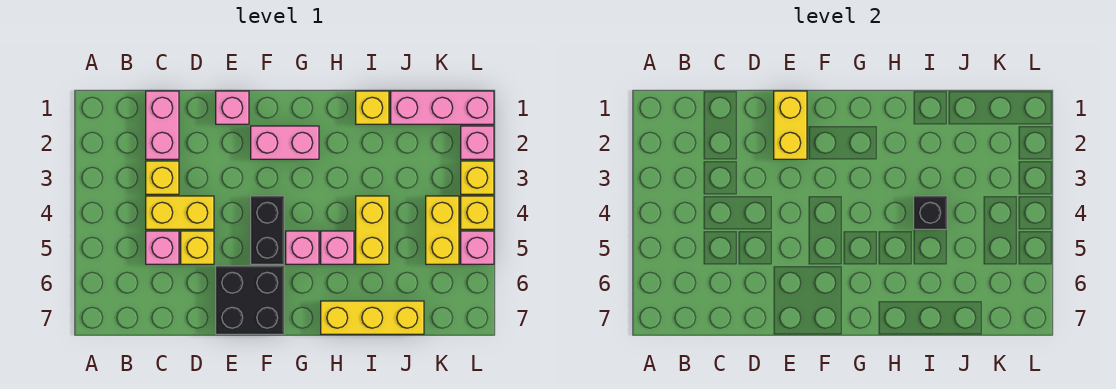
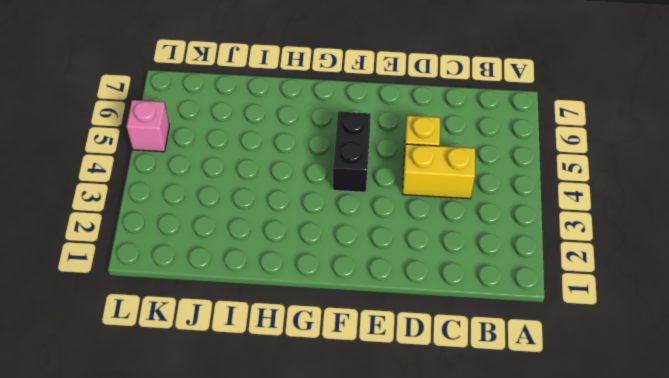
none -> pink brick C1:C2 level 1
none -> yellow brick C3 level 1
none -> pink brick C5 level 1

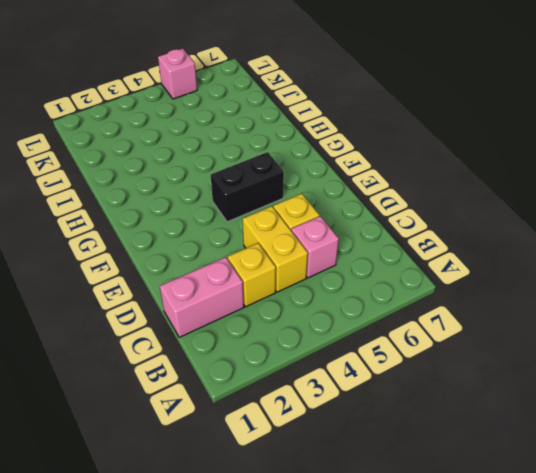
none -> pink brick E1 level 1
none -> black brick E6:F7 level 1
none -> pink brick F2:G2 level 1

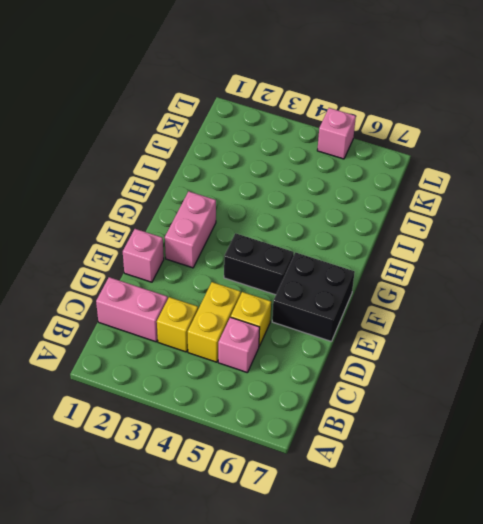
none -> pink brick G5 level 1
none -> pink brick H5 level 1
none -> yellow brick H7:J7 level 1

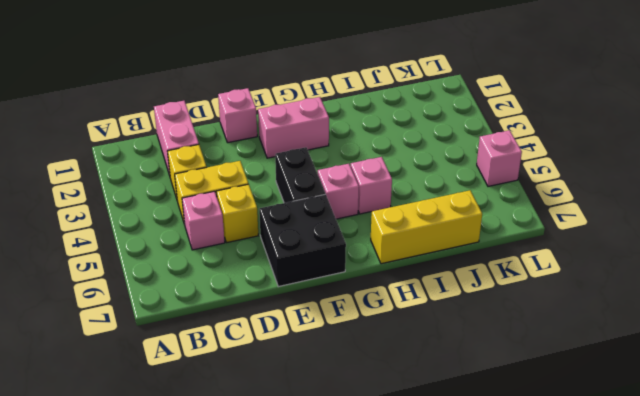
none -> yellow brick I1 level 1
none -> yellow brick I4:I5 level 1
none -> pink brick J1:L1 level 1

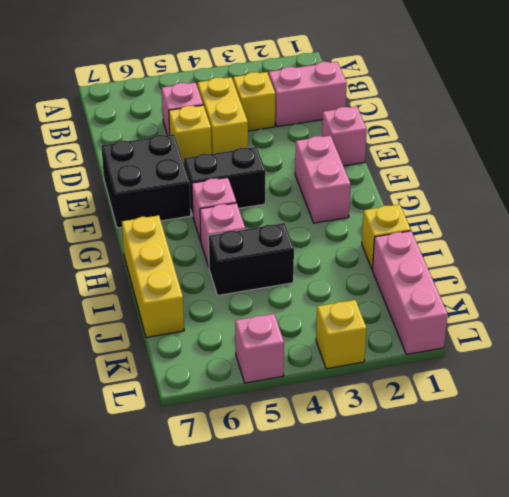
black brick I4:I5 level 1 -> yellow brick I4:I5 level 1
none -> yellow brick K4:K5 level 1
none -> pink brick L2 level 1
none -> yellow brick L4 level 1

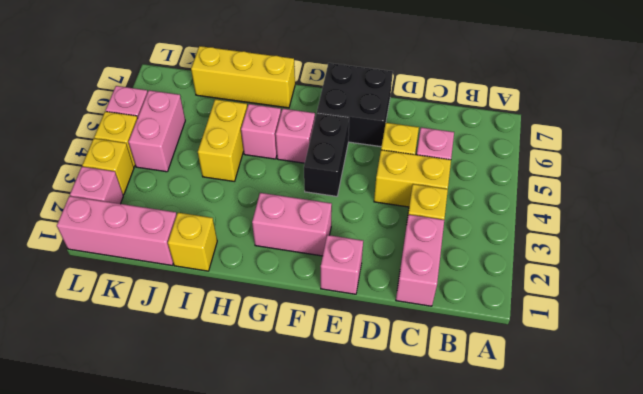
pink brick K4:K5 level 1 -> yellow brick K4:K5 level 1
none -> yellow brick E1:E2 level 2
none -> black brick I4 level 2

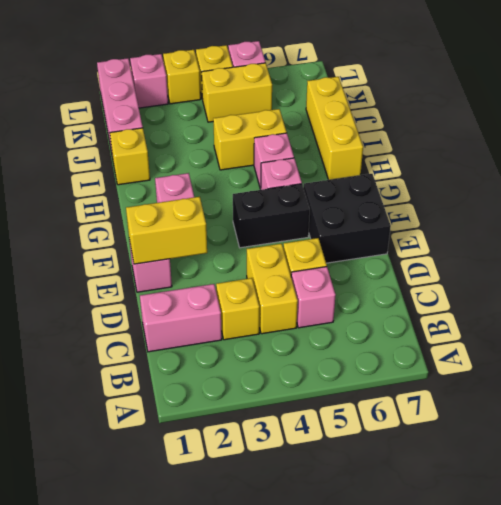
none -> black brick I4 level 2

